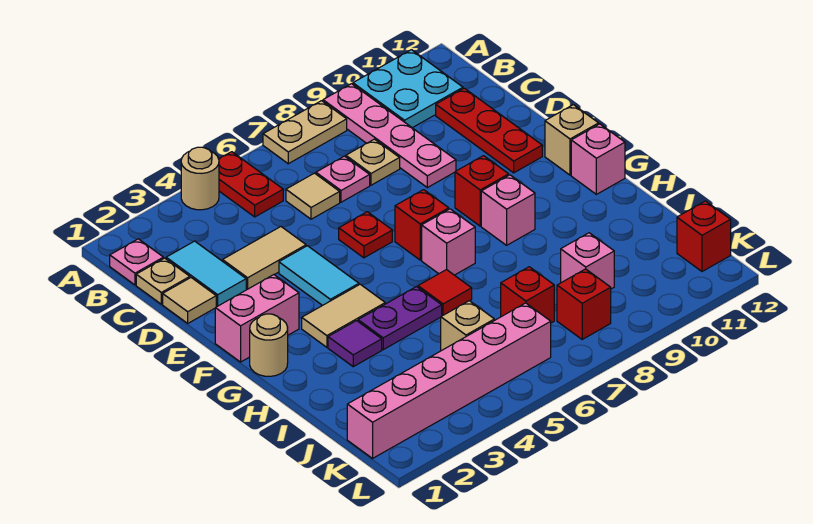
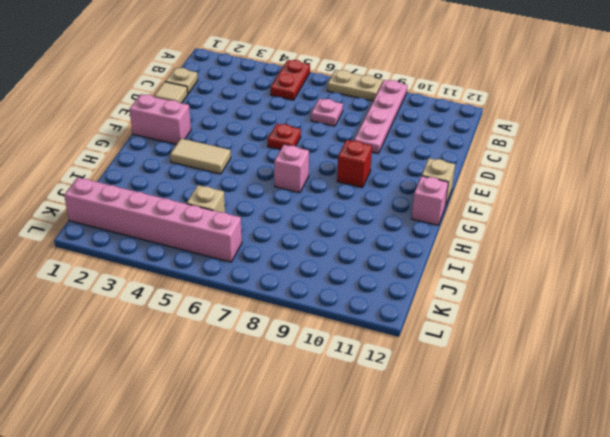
none -> tan round brick A4 level 1
none -> cyan plate A10:B11 level 1
none -> pink plate B1 level 1
none -> cyan tile C2:D2 level 1

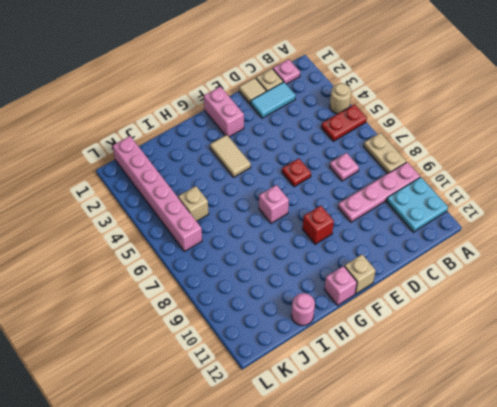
pink round brick I12 level 1 -> none
none -> tan tile C6 level 1
none -> tan plate C8 level 1
none -> red plate C11:E11 level 1
none -> tan tile D3:D4 level 1

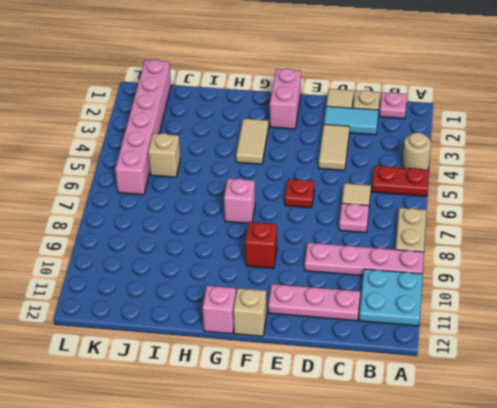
pink plate C11:E11 level 1 -> red plate C11:E11 level 1
none -> tan plate C8 level 1
none -> cyan tile E4:F4 level 1
none -> red brick F7 level 1
none -> tan round brick G1 level 1

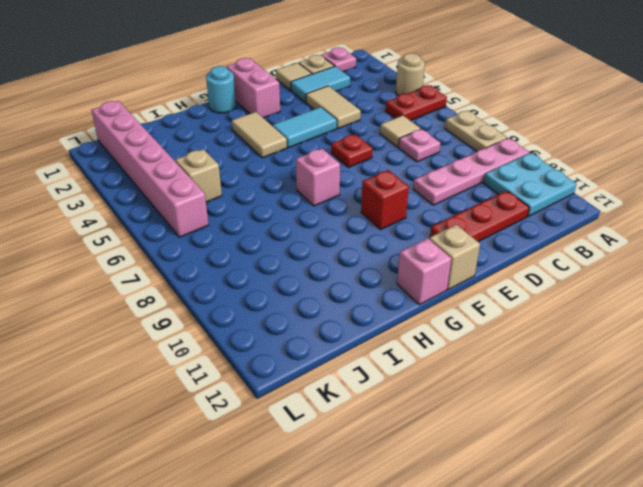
cyan round brick G1 level 1 -> tan round brick G1 level 1
none -> tan plate C8 level 1
none -> red brick F7 level 1
none -> pink brick G9 level 1
none -> purple tile H3 level 1

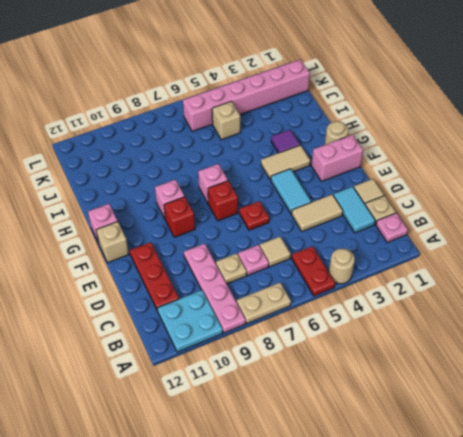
none -> purple plate H4:H5 level 1
none -> red tile H6 level 1
none -> red brick J7 level 1
none -> pink brick J9 level 1

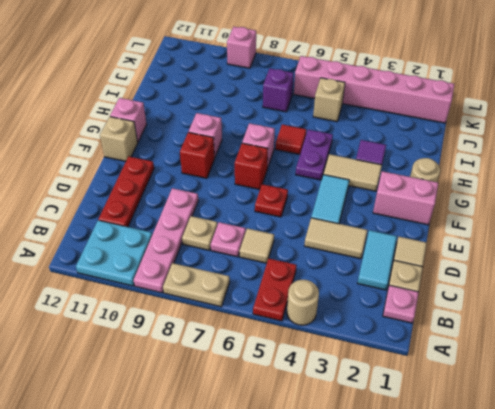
purple plate G5:H5 level 1 -> purple plate H4:H5 level 1
purple brick J7 level 1 -> red brick J7 level 1
pink brick L9 level 1 -> pink brick J9 level 1
none -> red brick K8 level 1
none -> red brick K12 level 1

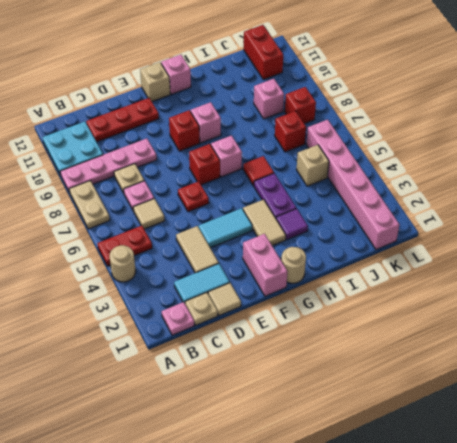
red brick K11:K12 level 1 -> red brick K12 level 1

